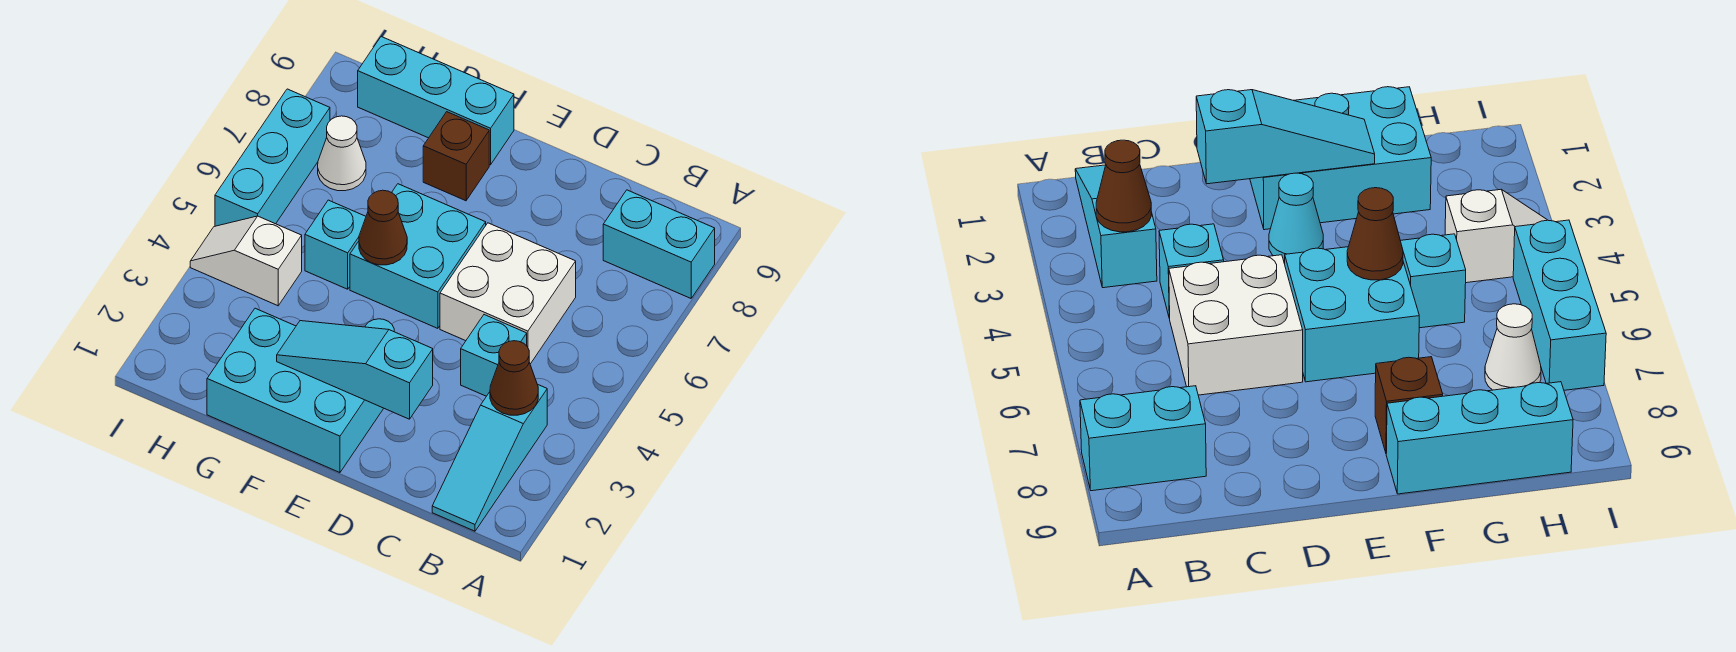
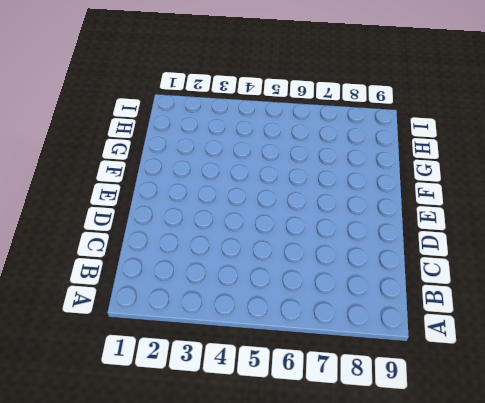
none -> cyan brick A8:B8 level 1
none -> cyan slope B1:B3 level 1 top 3
none -> cyan brick C4 level 1

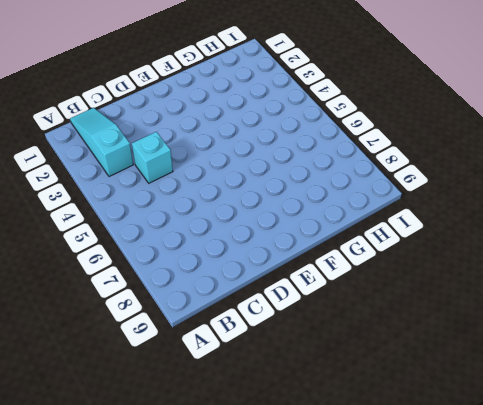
none -> cyan brick A8:B8 level 1
none -> white brick C5:D6 level 1
none -> cyan brick E1:G2 level 1

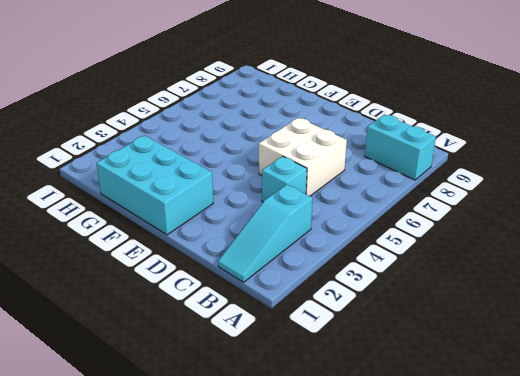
none -> cyan cone E3 level 1
none -> cyan brick E5:F6 level 1
none -> brown brick F8 level 1

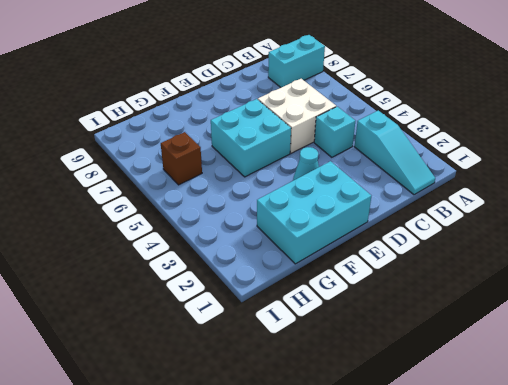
brown brick H6 level 1 -> brown brick F8 level 1
none -> cyan brick F9:H9 level 1
none -> cyan brick G5 level 1
none -> white slope H4:I4 level 1 top H

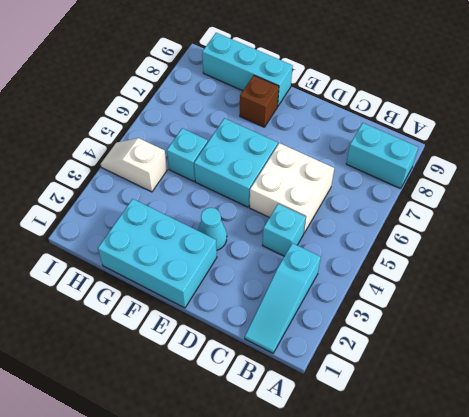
none -> white cone H7 level 1
none -> cyan brick I5:I7 level 1
none -> brown cone B3 level 2

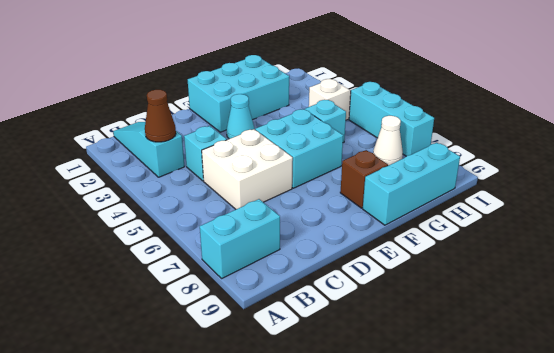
none -> cyan slope D2:F2 level 2 top D
none -> brown cone F5 level 2

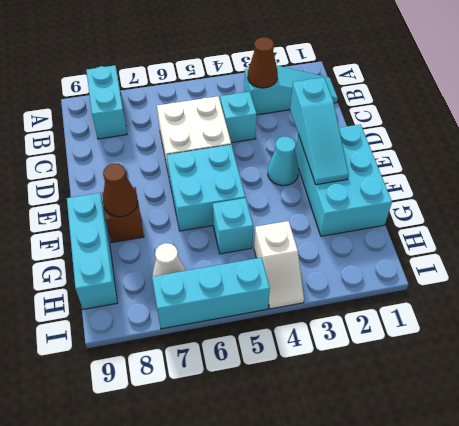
brown cone F8 level 2 -> brown cone F5 level 2

